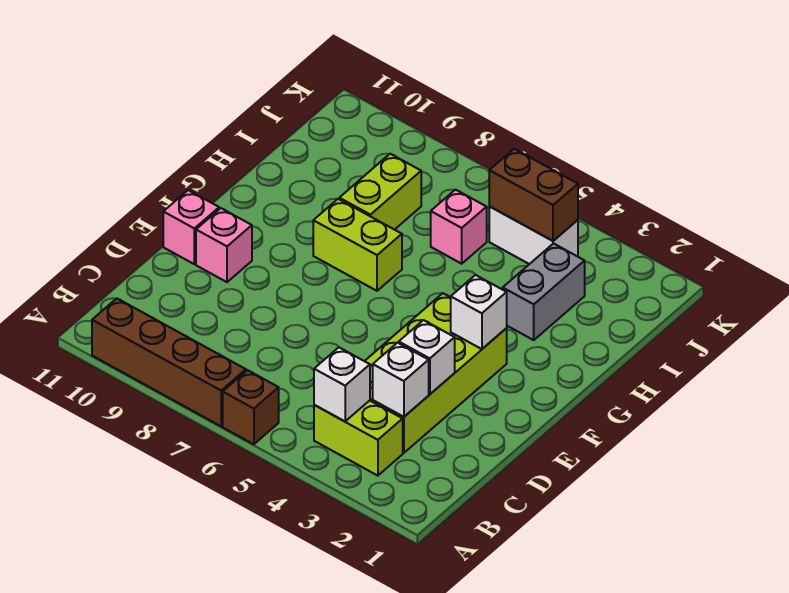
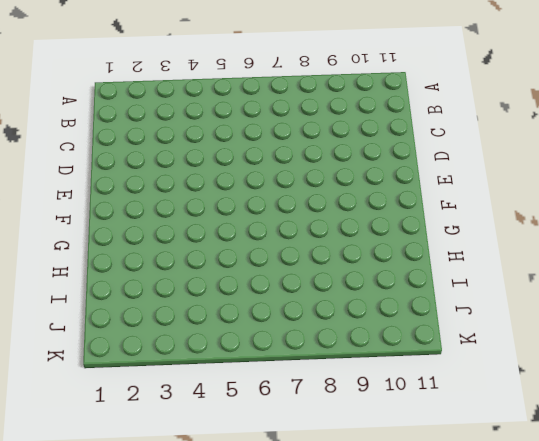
none -> brown brick A6 level 1
none -> brown brick A7:A10 level 1
none -> lime brick B3:B4 level 1

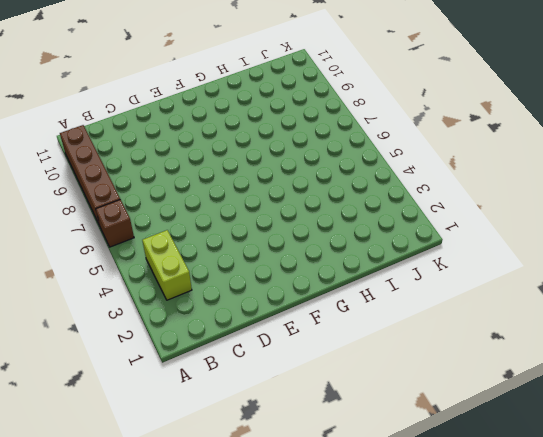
none -> lime brick C3:F4 level 1
none -> pink brick E10 level 1
none -> pink brick E11 level 1

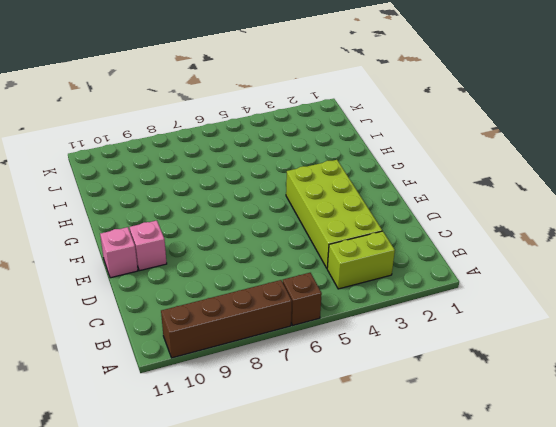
none -> lime brick G7:G8 level 1
none -> grey brick H3:I3 level 1
none -> lime brick H8:I8 level 1

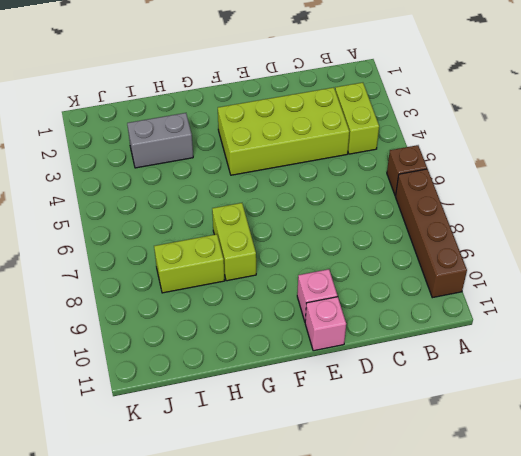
none -> pink brick I6 level 1
none -> white brick J4:J5 level 1
none -> white brick B4 level 2

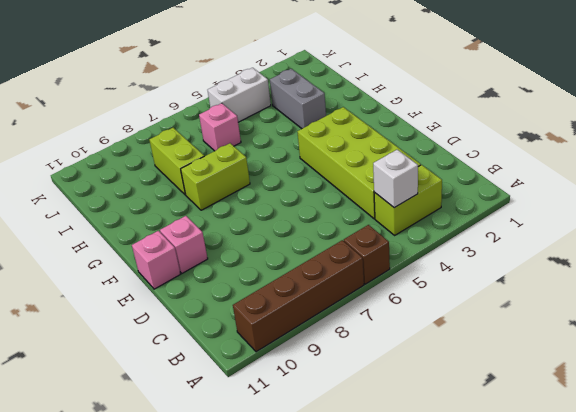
none -> white brick C3 level 2
none -> white brick D3 level 2
none -> white brick F3 level 2

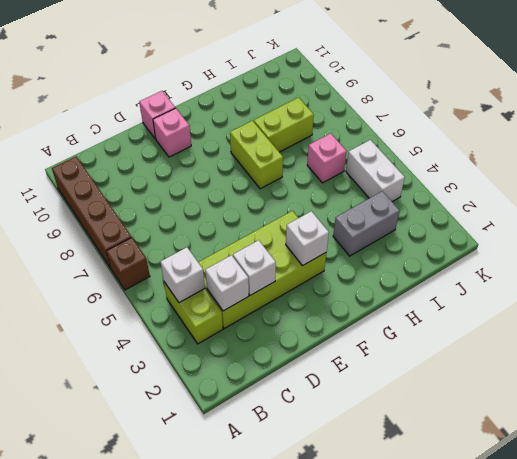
none -> brown brick J4:J5 level 2

